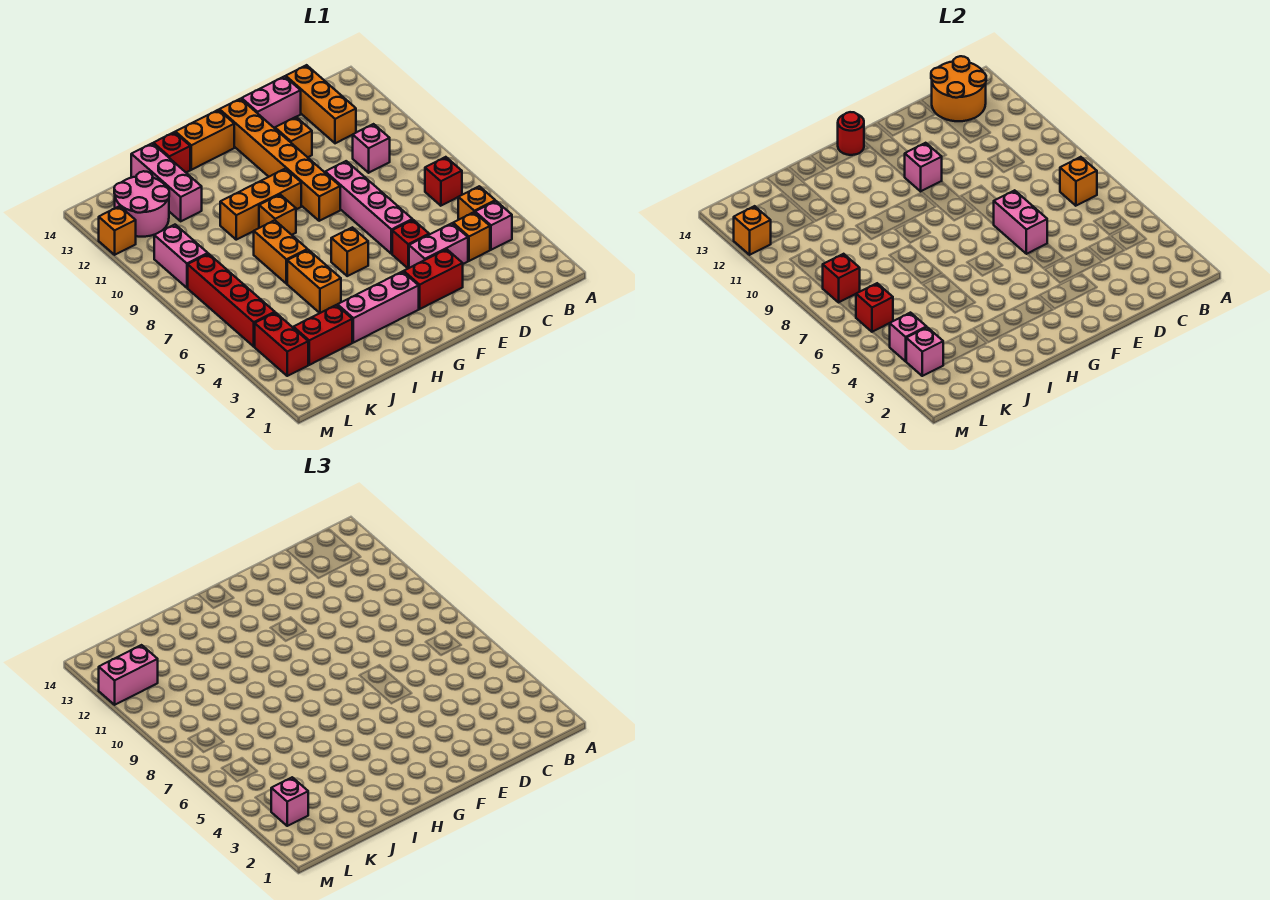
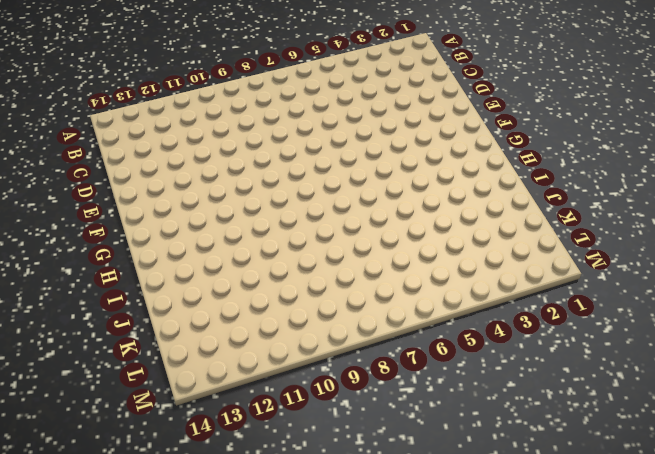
none -> pink brick B4 level 1
none -> orange brick B5 level 1
none -> red brick B7 level 1
none -> orange brick C4 level 1

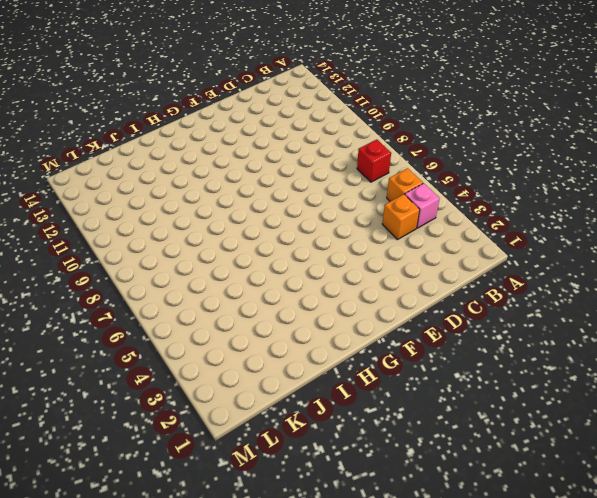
none -> pink brick C10 level 1
none -> orange brick C12:C14 level 1
none -> pink brick D4:E4 level 1
none -> pink brick D14:E14 level 1

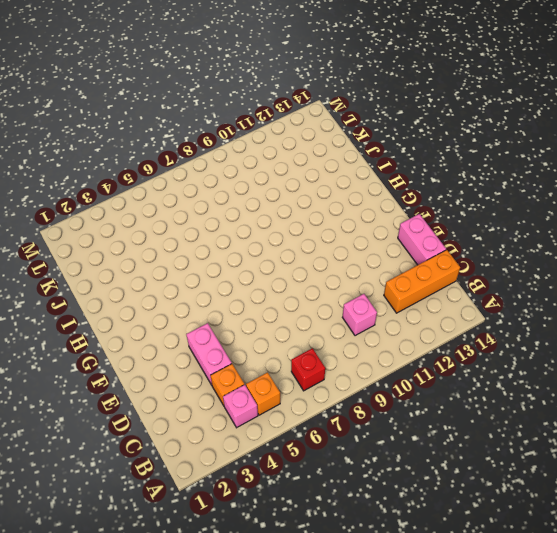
none -> red brick E3:F3 level 1
none -> red brick E5 level 1
none -> pink brick E6:E9 level 1
none -> orange brick E12 level 1

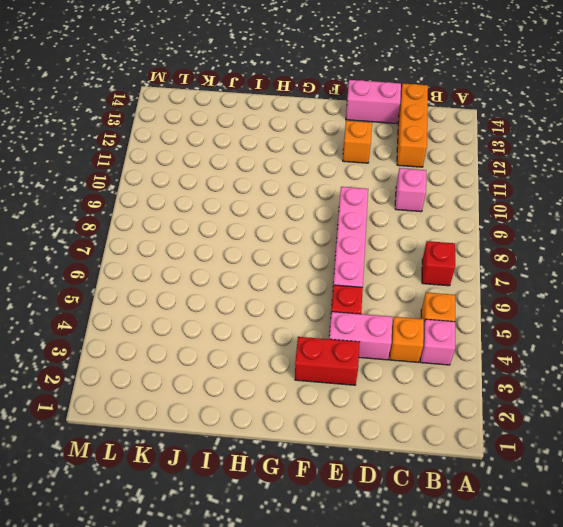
none -> orange brick F9:F14 level 1
none -> pink brick G3:I3 level 1
none -> orange brick G6 level 1
none -> orange brick G10:I10 level 1

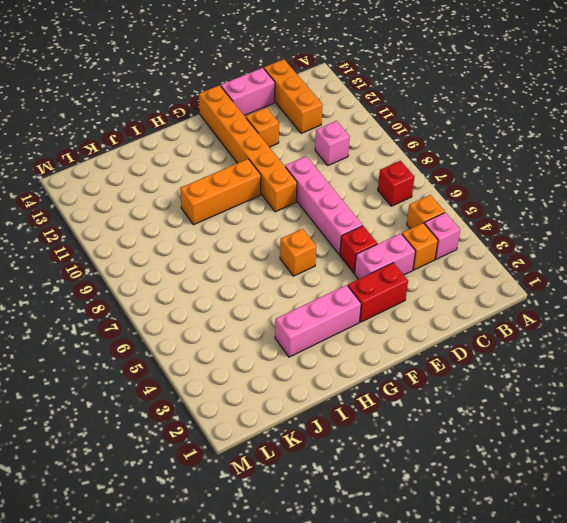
none -> orange brick G14:H14 level 1
none -> orange brick H9 level 1
none -> orange brick I5:I6 level 1
none -> orange brick I7:I8 level 1

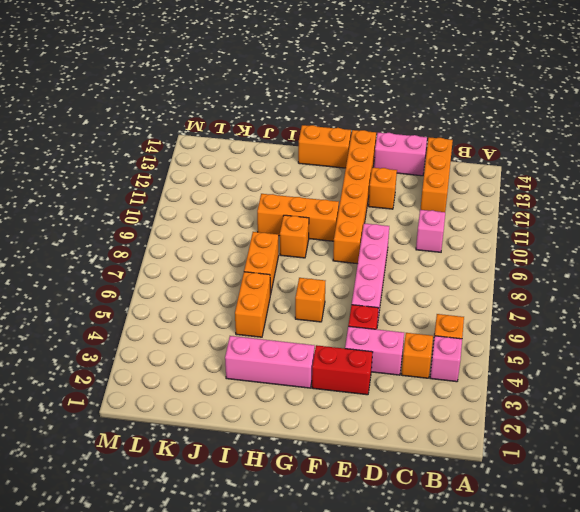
none -> red brick B7 level 1
none -> red brick I14 level 1
none -> red brick J3:K3 level 1
none -> pink brick J12:J14 level 1

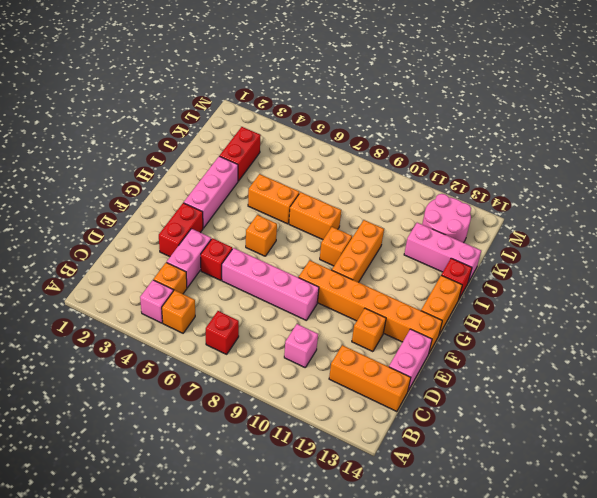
none -> red brick L3:L4 level 1
none -> red brick L5:L8 level 1
none -> pink brick L9:L10 level 1
none -> orange brick M12 level 1

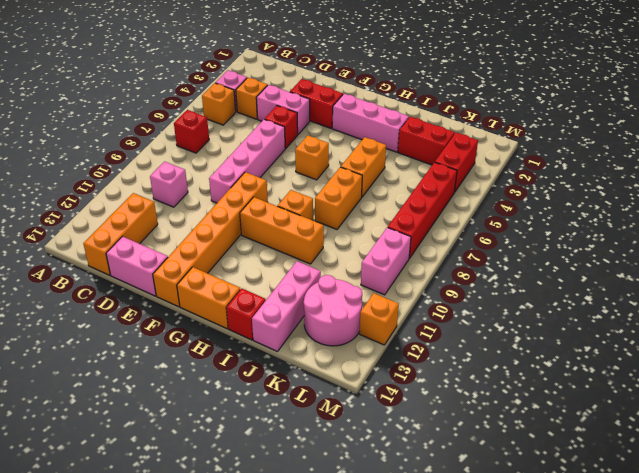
none -> orange brick E12 level 1
none -> orange brick B7 level 2
none -> orange round brick B13:C14 level 2
none -> pink brick E6:E7 level 2

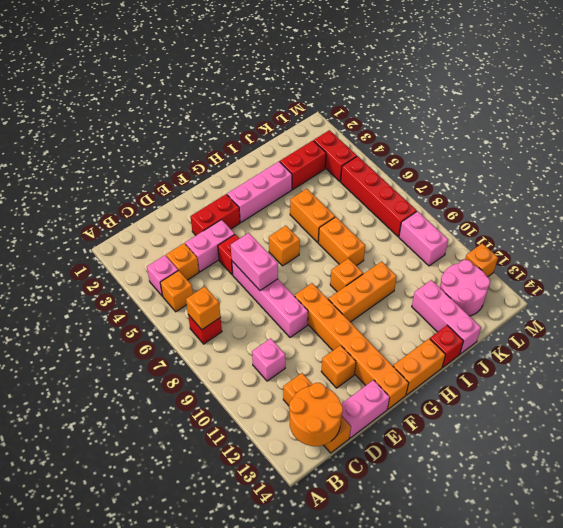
none -> pink brick F11 level 2
none -> red round brick G14 level 2
none -> pink brick L3 level 2
none -> pink brick L4 level 2

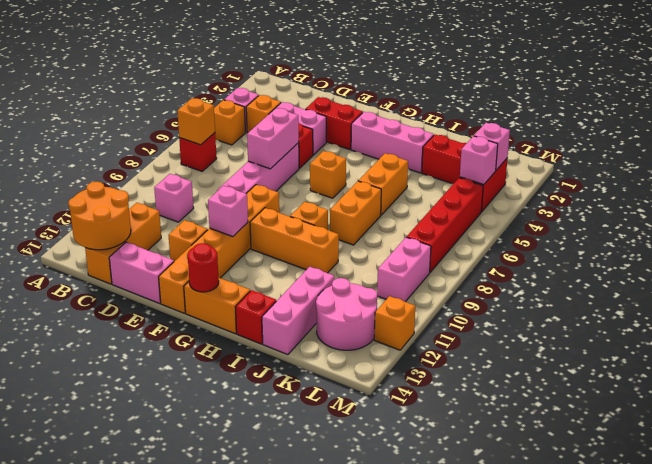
none -> red brick L6 level 2
none -> red brick L8 level 2
none -> orange brick M12 level 2
none -> pink brick L3 level 3

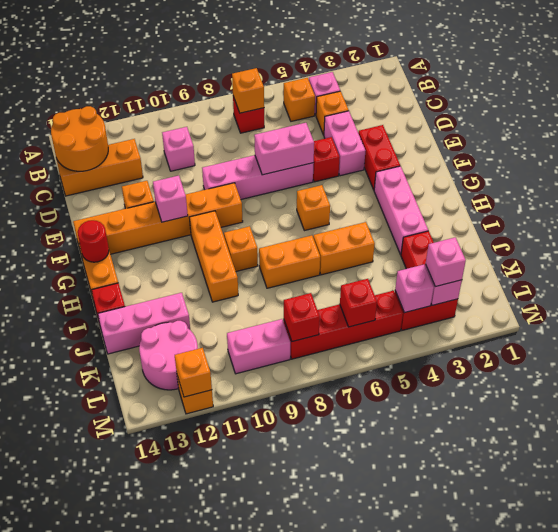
none -> pink brick D14:E14 level 1
none -> pink brick L12:M12 level 3

